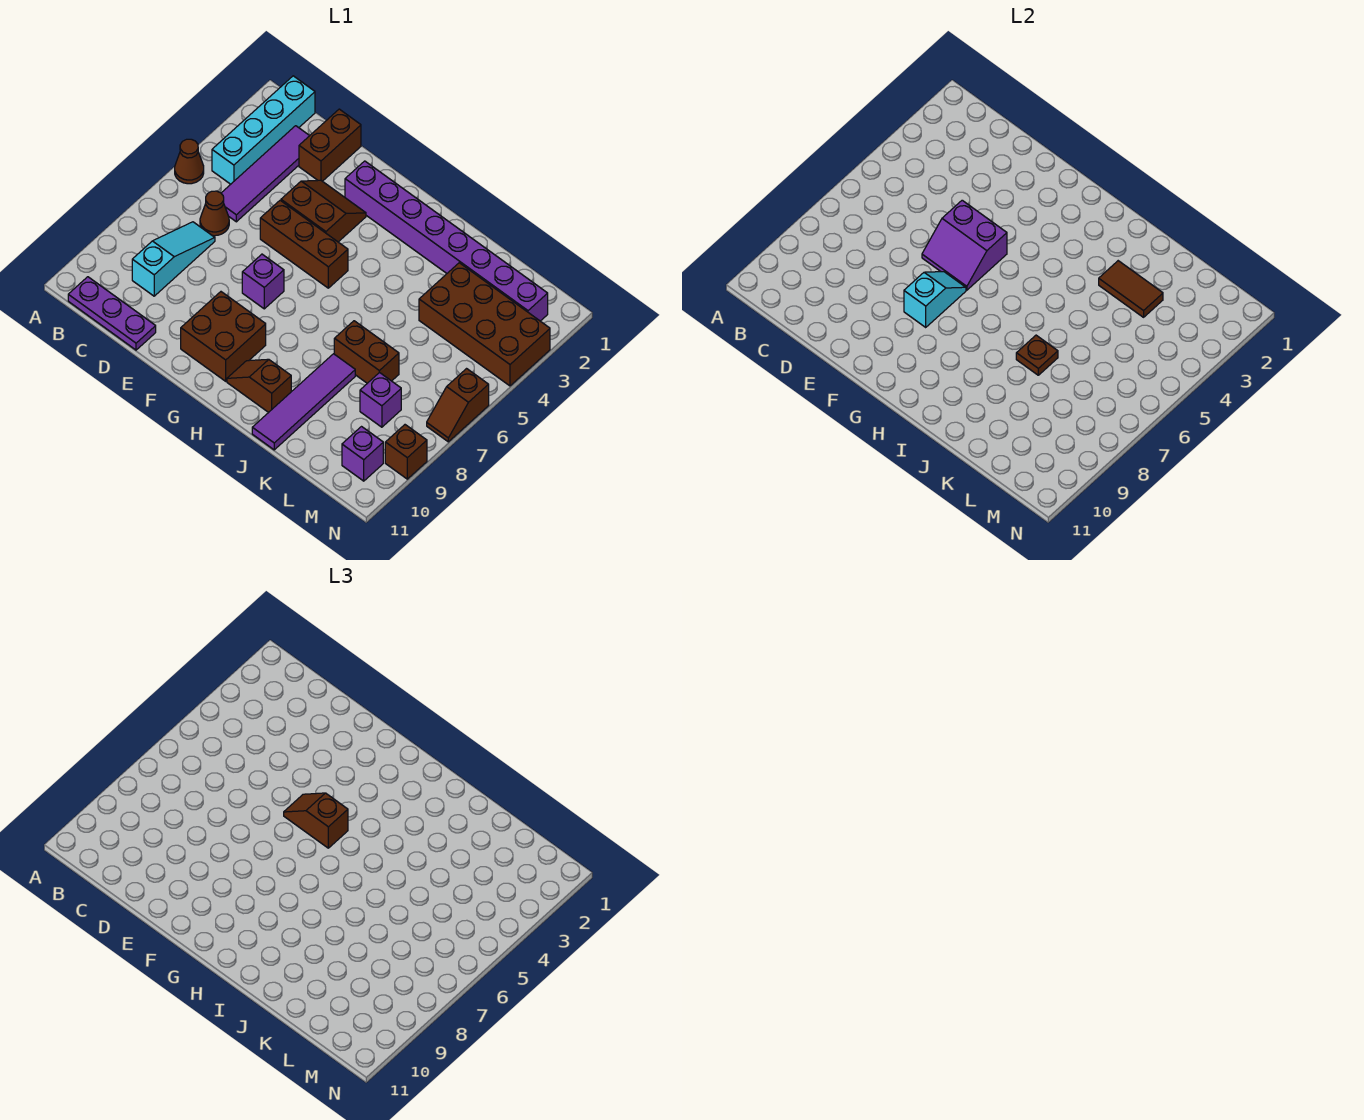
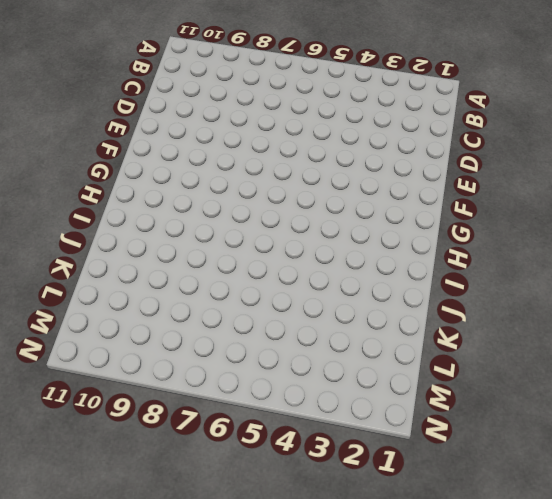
none -> brown cone A5 level 1
none -> cyan brick B1:B4 level 1
none -> purple plate B11:D11 level 1

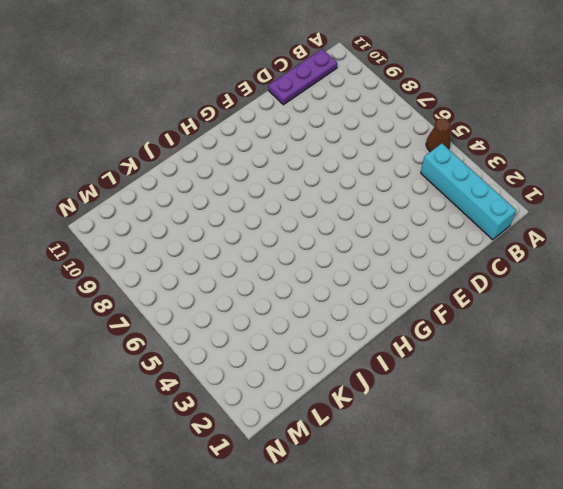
none -> purple tile C2:C5 level 1
none -> brown cone C6 level 1
none -> cyan slope C7:C9 level 1 top 9

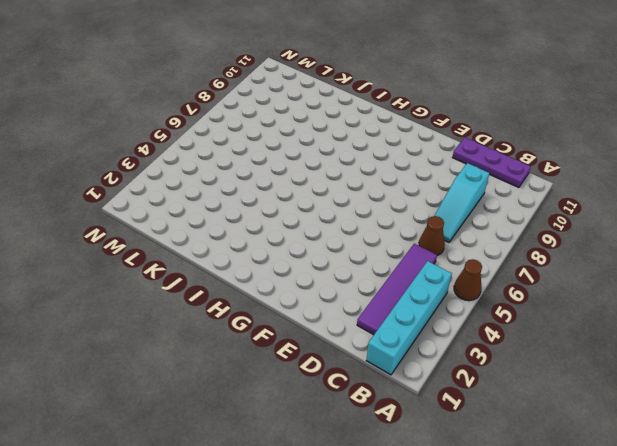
none -> brown brick D1:D2 level 1
none -> brown slope E3:F4 level 1 top 4
none -> brown brick E5:G5 level 1

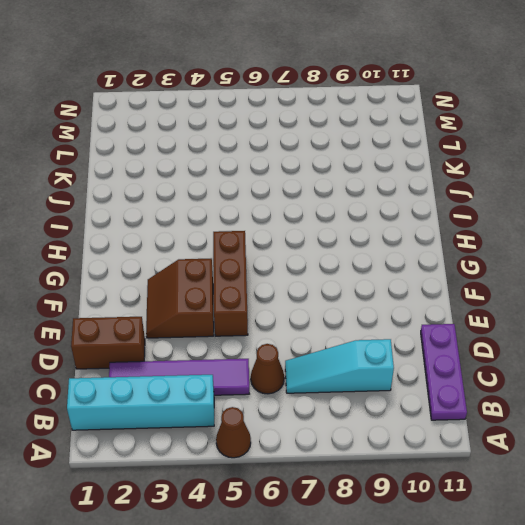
none -> purple brick F2:M2 level 1
none -> purple brick F7 level 1
none -> brown brick F9:G10 level 1

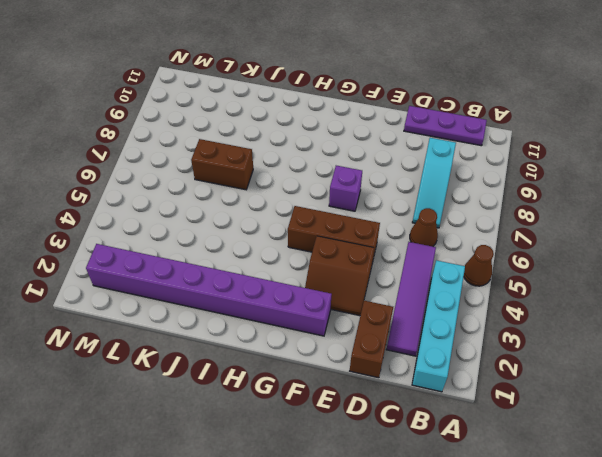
none -> brown brick F9:G10 level 1
none -> brown slope H10:I10 level 1 top I
none -> purple tile J8:J11 level 1

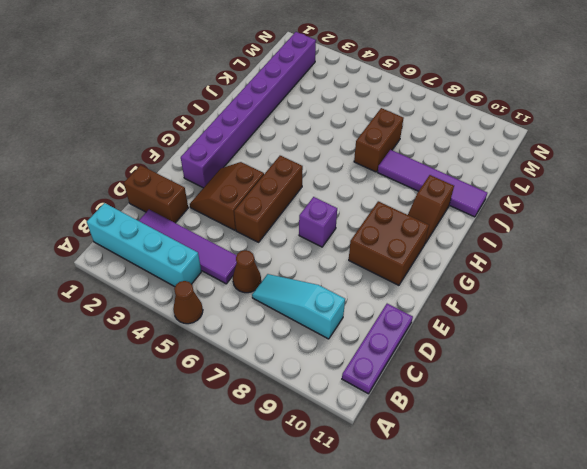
none -> brown brick K3:N4 level 1
none -> purple brick L8 level 1
none -> purple brick M10 level 1

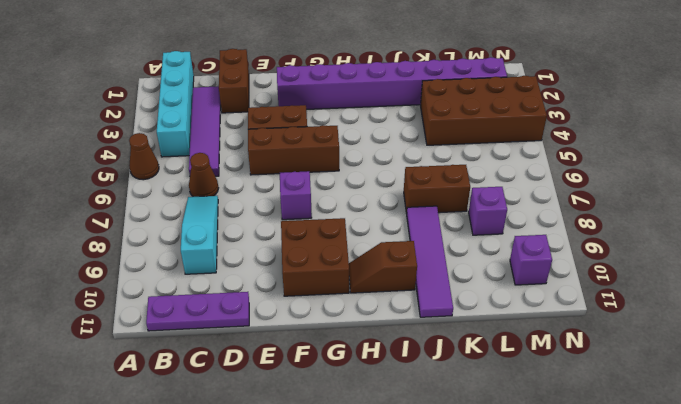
none -> brown slope N6:N7 level 1 top 6
none -> brown brick N9 level 1
none -> purple slope E5:F6 level 2 top 5

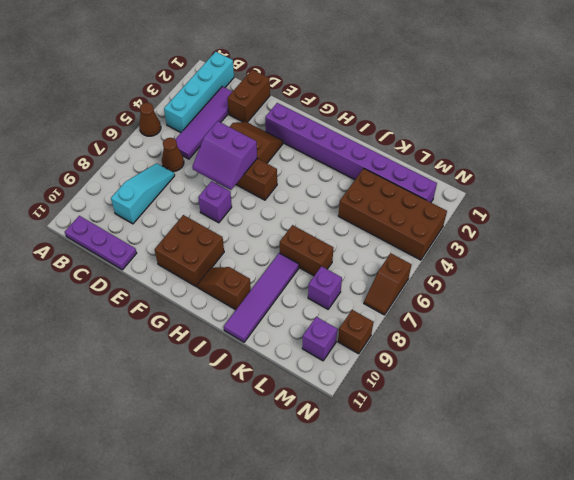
none -> cyan slope F7:F8 level 2 top 8
none -> brown tile J3:K3 level 2
none -> brown plate J7 level 2

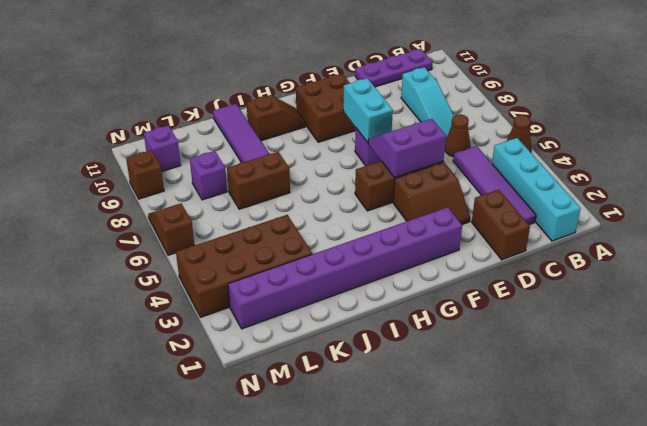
cyan brick F7:F8 level 2 -> cyan slope F7:F8 level 2 top 8
none -> brown tile J3:K3 level 2
none -> brown plate J7 level 2
none -> brown slope F5:G5 level 3 top G

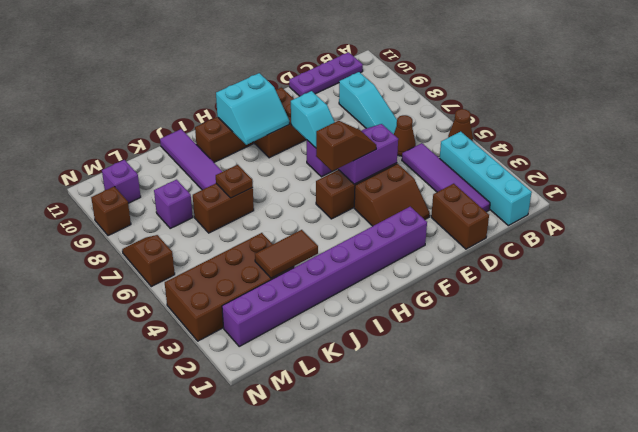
cyan slope G9:H10 level 2 top 10 -> none

